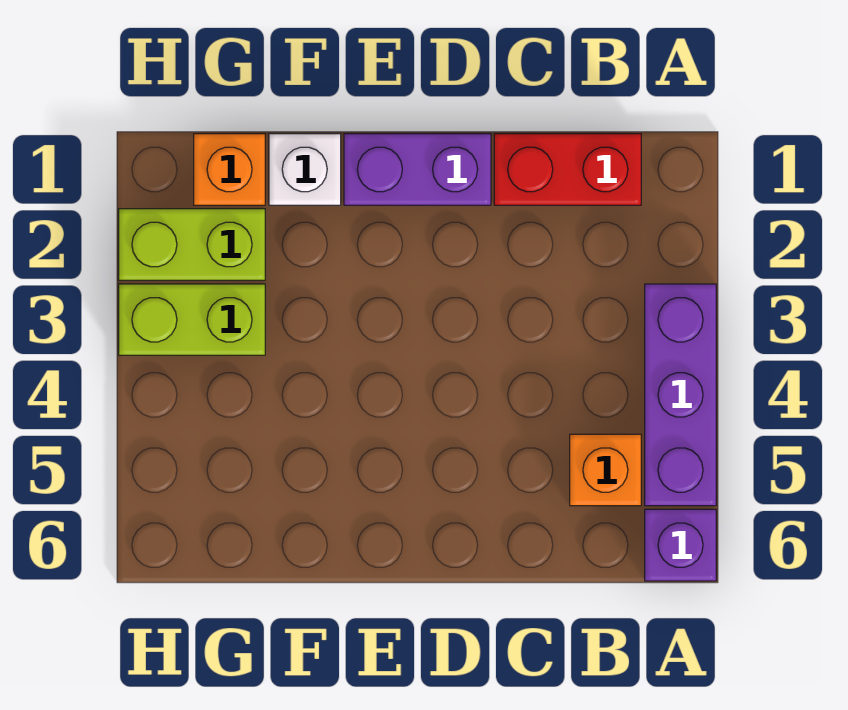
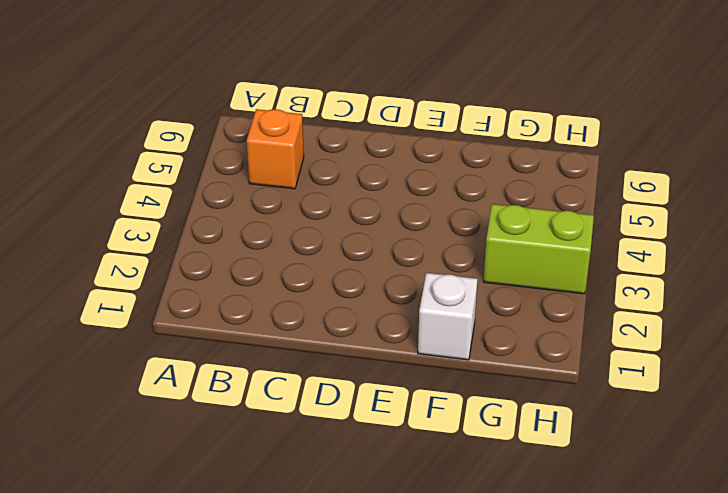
none -> purple brick A3:A5 level 1
none -> purple brick A6 level 1

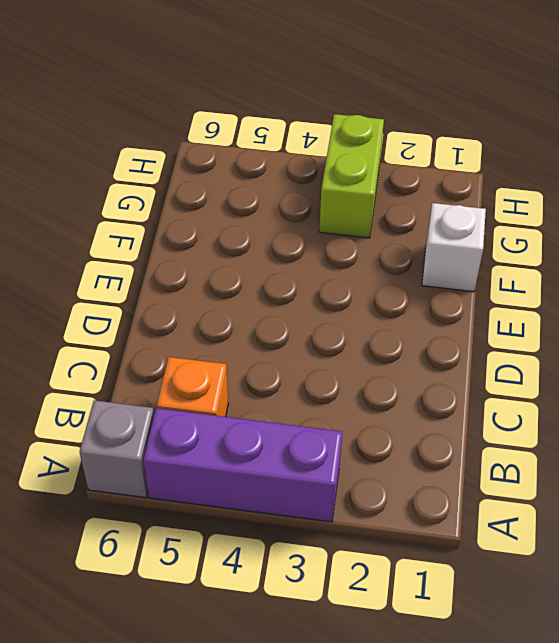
grey brick A6 level 1 -> purple brick A6 level 1
none -> red brick B1:C1 level 1
none -> purple brick D1:E1 level 1

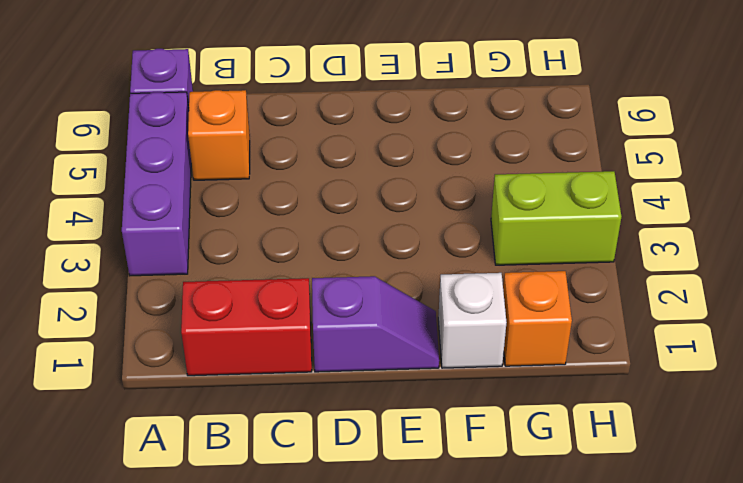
purple slope D1:E1 level 1 top D -> purple brick D1:E1 level 1
none -> lime brick G2:H2 level 1

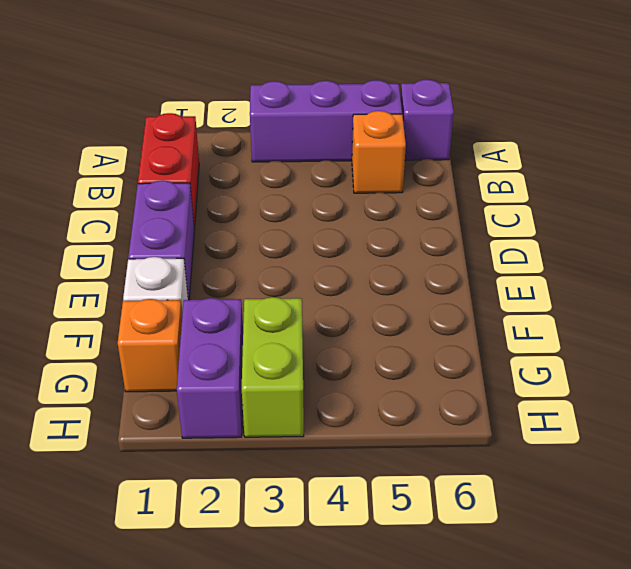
purple brick G2:H2 level 1 -> lime brick G2:H2 level 1

